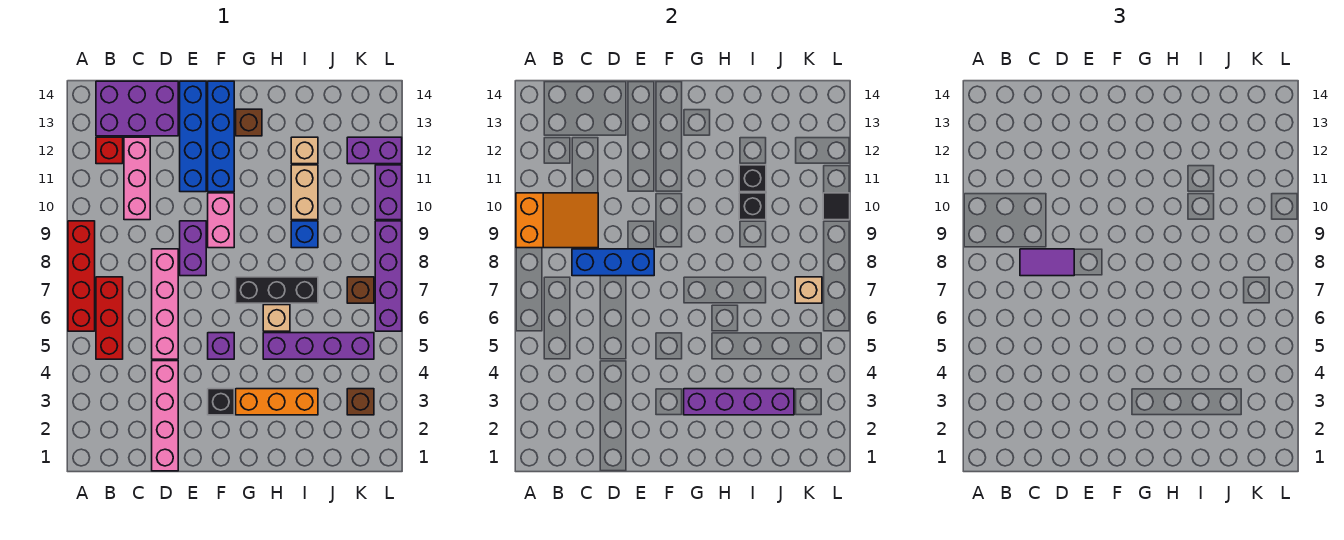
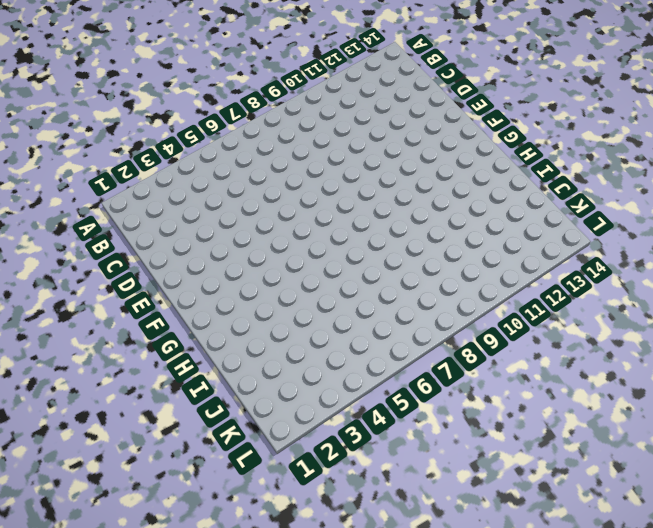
none -> red brick A6:A9 level 1
none -> red brick B5:B7 level 1
none -> red brick B12 level 1
none -> purple brick B13:D14 level 1

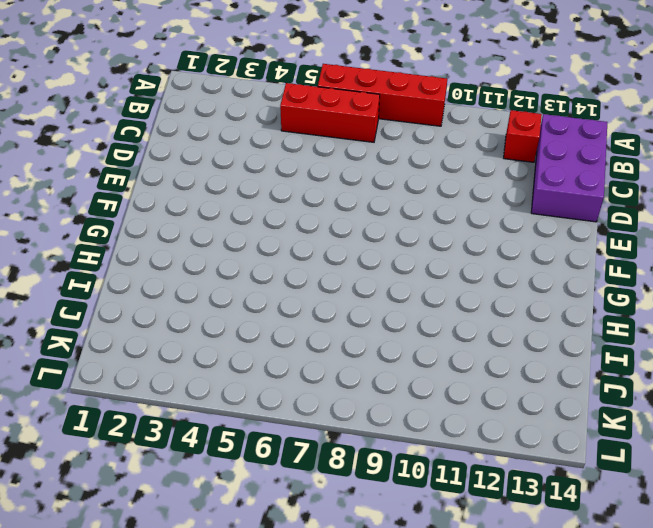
none -> pink brick C10:C12 level 1
none -> pink brick D1:D4 level 1
none -> pink brick D5:D8 level 1
none -> purple brick E8:E9 level 1

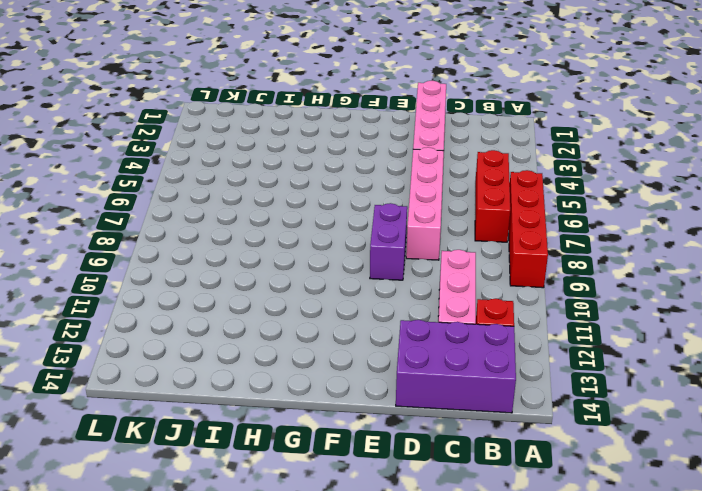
none -> blue brick E11:E14 level 1
none -> black brick F3 level 1
none -> purple brick F5 level 1
none -> pink brick F9:F10 level 1

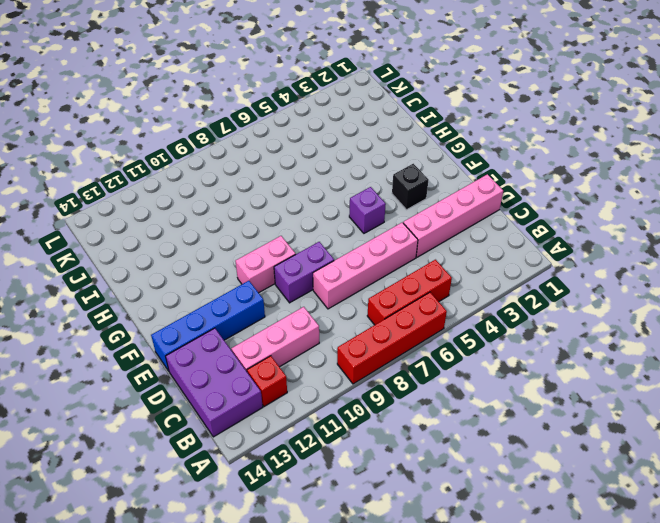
none -> blue brick F11:F14 level 1
none -> orange brick G3:I3 level 1
none -> black brick G7:I7 level 1
none -> brown brick G13 level 1

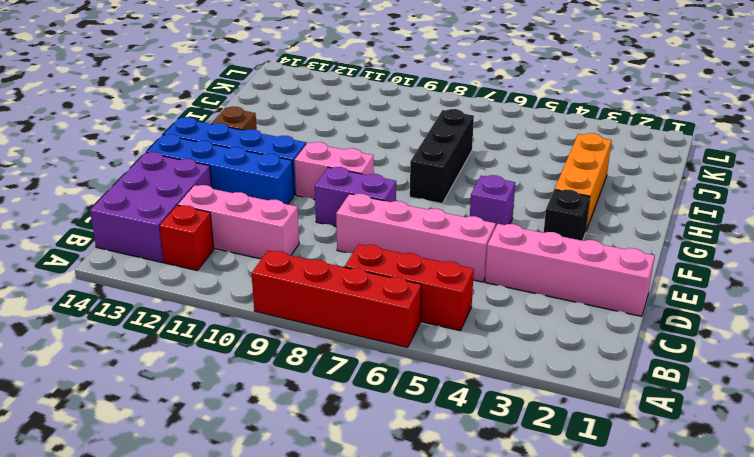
none -> purple brick H5:K5 level 1
none -> tan brick H6 level 1
none -> blue brick I9 level 1
none -> tan brick I10:I11 level 1

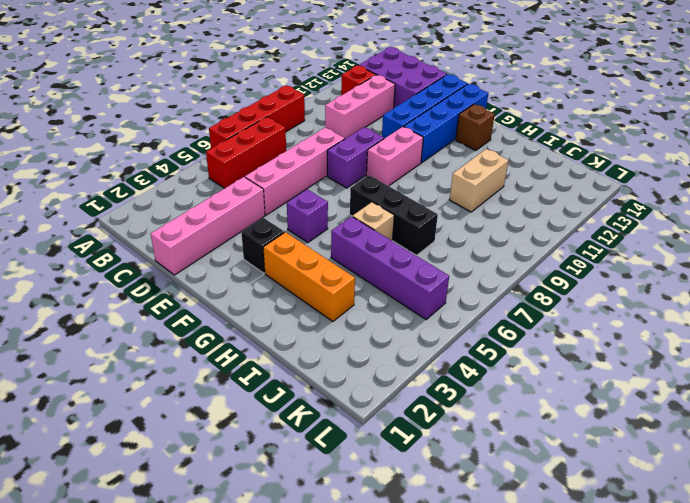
none -> blue brick I9 level 1
none -> tan brick I12 level 1
none -> brown brick K3 level 1
none -> brown brick K7 level 1

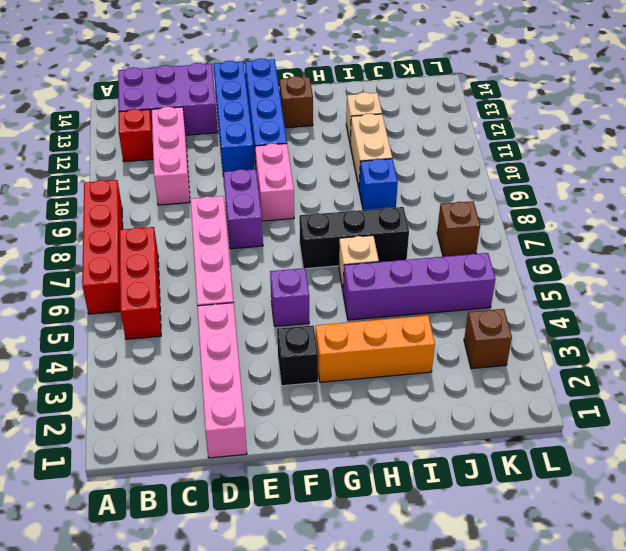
none -> purple brick K12:L12 level 1
none -> purple brick L6:L9 level 1
none -> purple brick L10:L11 level 1
none -> orange slope A9:C10 level 2 top A

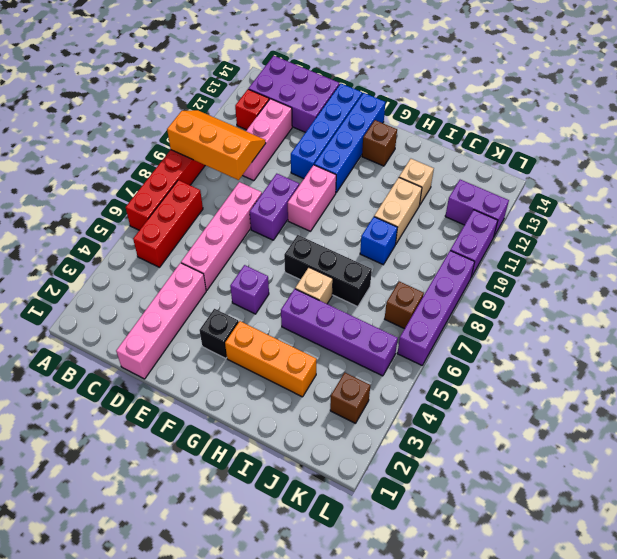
orange slope A9:C10 level 2 top 9 -> orange slope A9:C10 level 2 top A
none -> blue brick C8:E8 level 2
none -> purple brick G3:J3 level 2
none -> black brick I10 level 2
none -> black brick I11 level 2

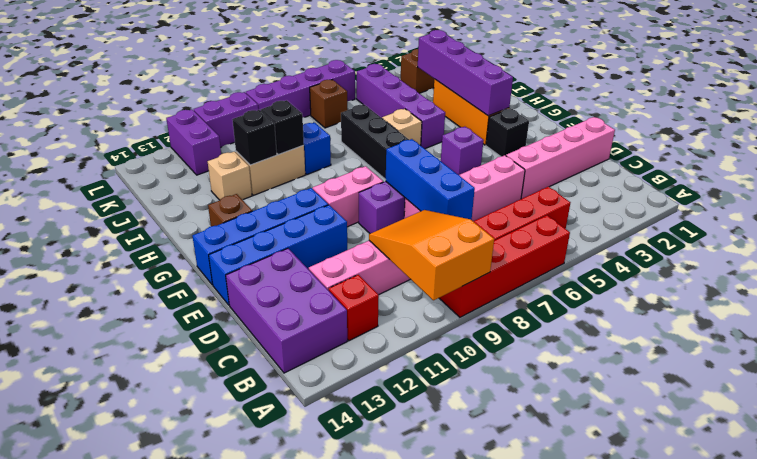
none -> tan brick K7 level 2
none -> black tile L10 level 2
none -> purple tile C8:D8 level 3

